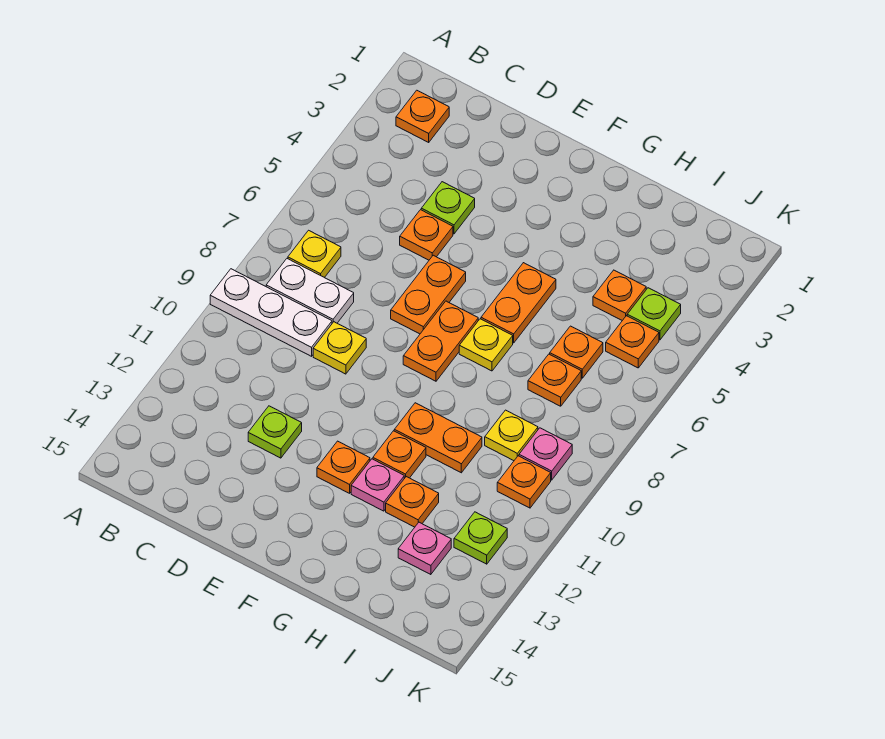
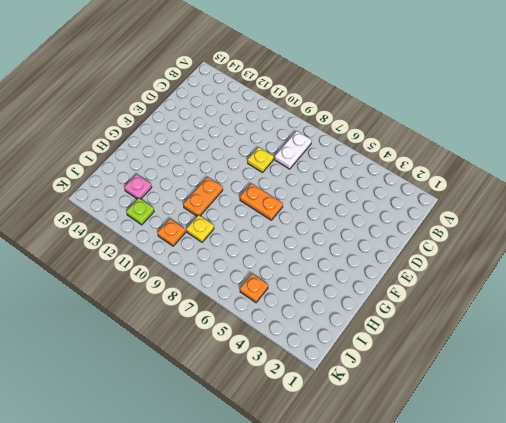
none -> white plate A9:C9 level 1
none -> orange plate B2 level 1
none -> yellow plate B7 level 1

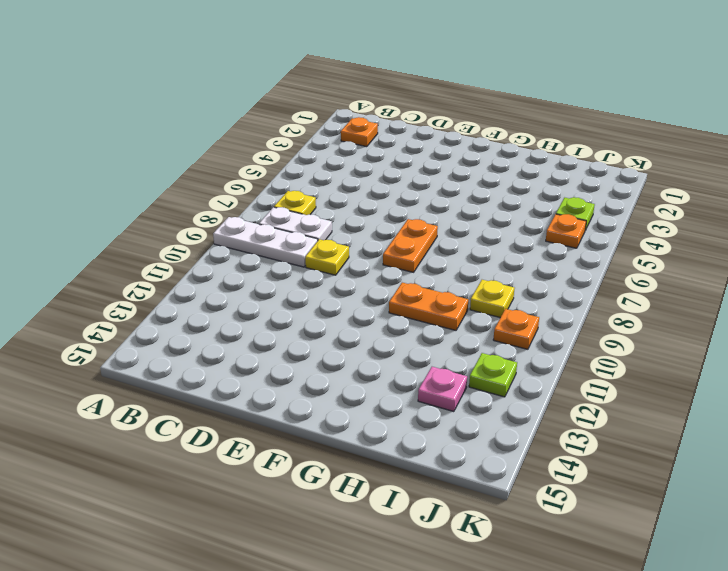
none -> lime plate D4 level 1
none -> orange plate D5 level 1
none -> lime plate D12 level 1

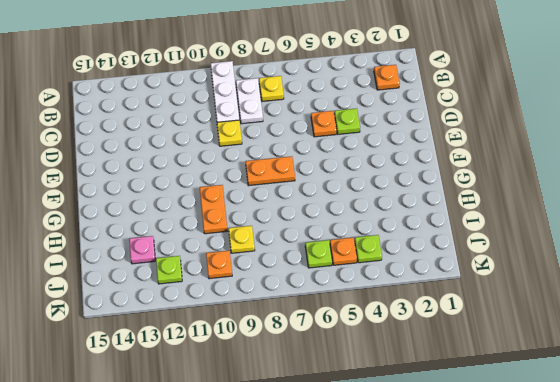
lime plate J6 level 1 -> lime plate D12 level 1
none -> orange plate E6:E7 level 1
none -> orange plate F12 level 1
none -> orange plate G5:G6 level 1

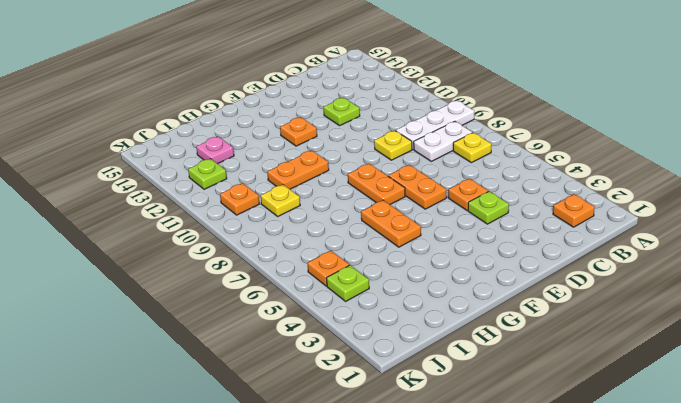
none -> yellow plate G7 level 1
none -> orange plate G11 level 1
none -> pink plate G12 level 1

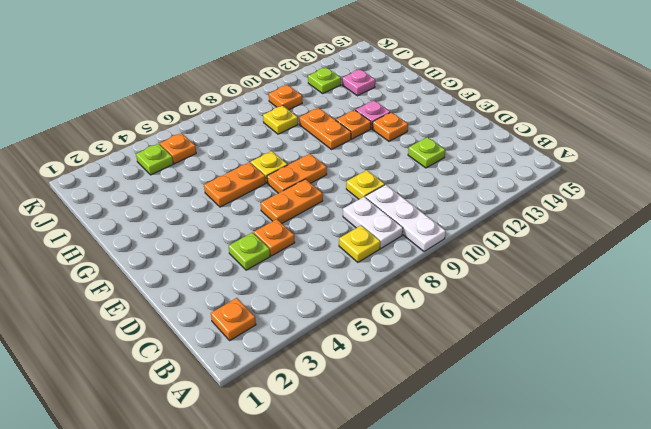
none -> orange plate H12 level 1
none -> orange plate I4 level 1
none -> orange plate I6 level 1

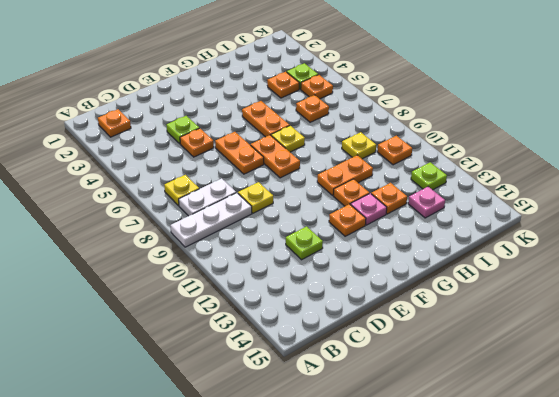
none -> orange plate I7 level 1
none -> pink plate J9 level 1

